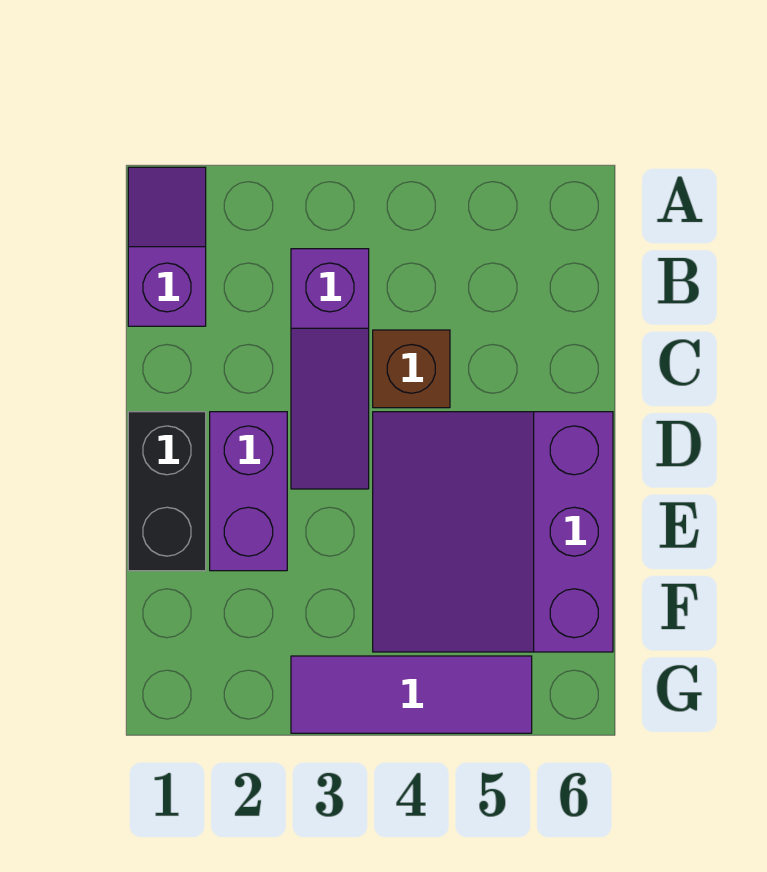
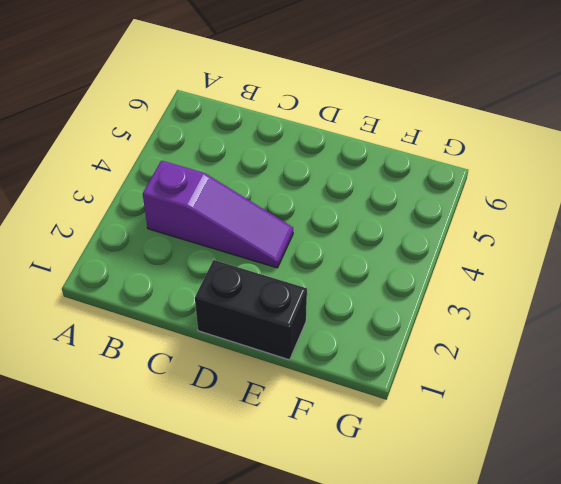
none -> purple slope A1:B1 level 1 top B
none -> brown brick C4 level 1

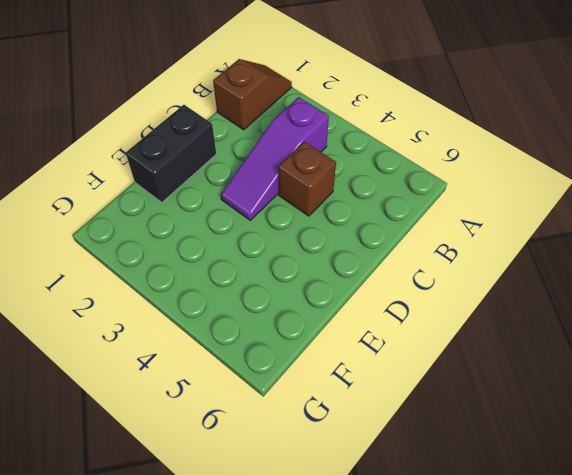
brown slope A1:B1 level 1 top B -> purple slope A1:B1 level 1 top B
none -> purple brick D2:E2 level 1
none -> purple slope D4:F6 level 1 top 6

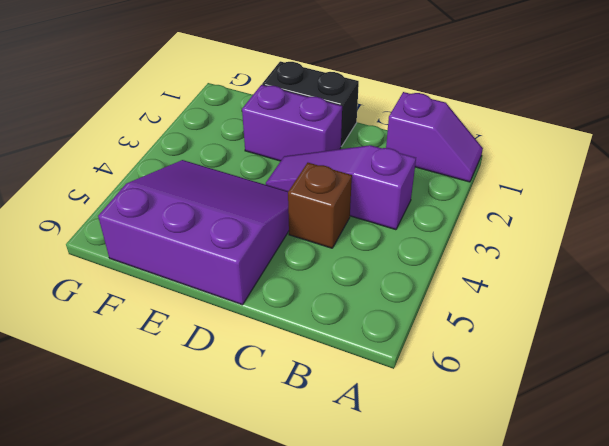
none -> purple tile G3:G5 level 1

